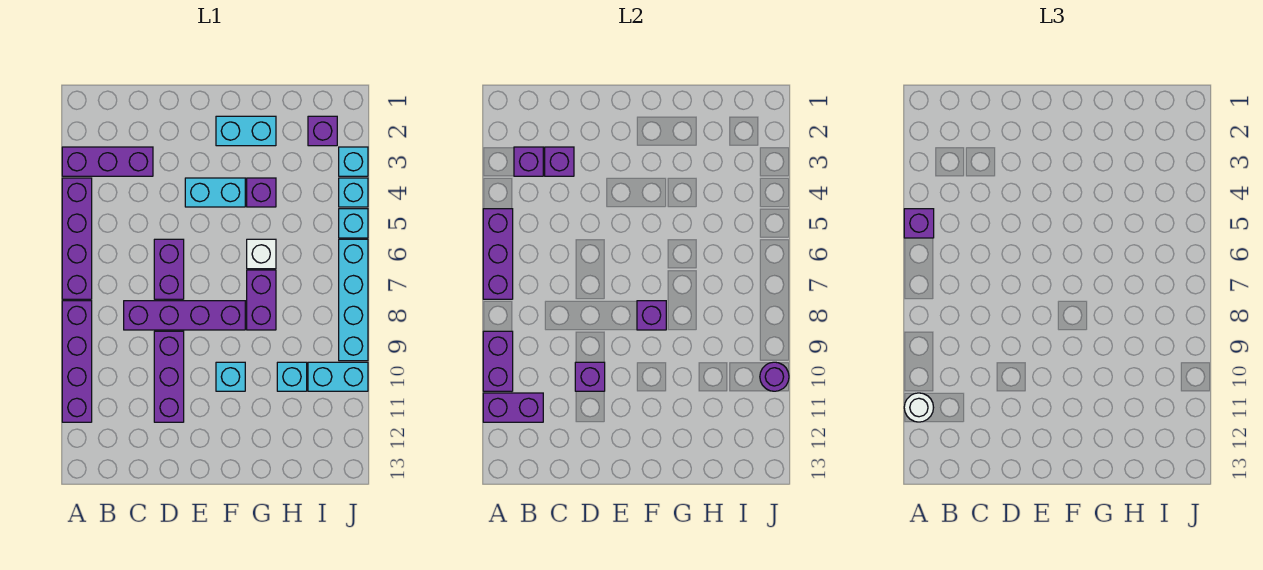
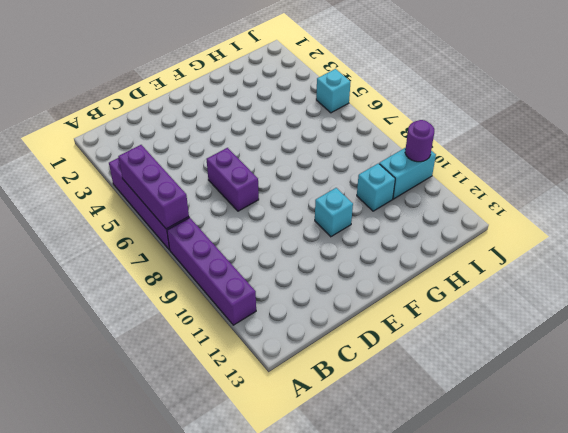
none -> purple brick A3:C3 level 1
none -> purple brick C8:F8 level 1
none -> purple brick D9:D11 level 1

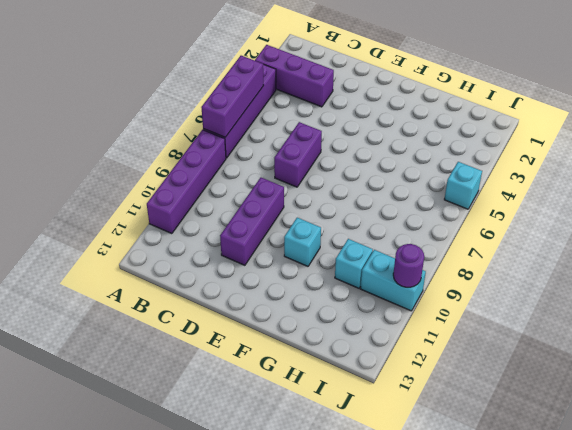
none -> purple brick C8:F8 level 1
none -> cyan brick E4:F4 level 1
none -> cyan brick F2:G2 level 1

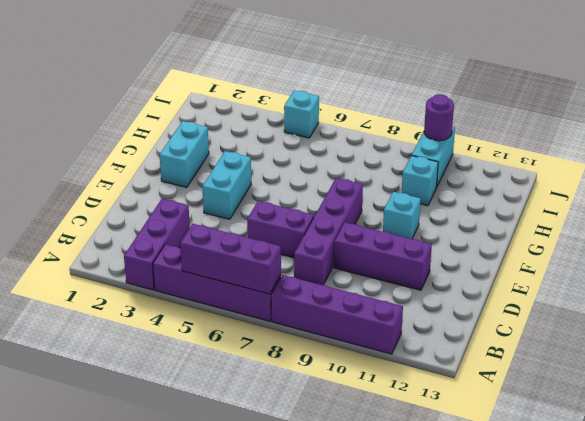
none -> purple brick G4 level 1
none -> white brick G6 level 1
none -> purple brick G7:G8 level 1

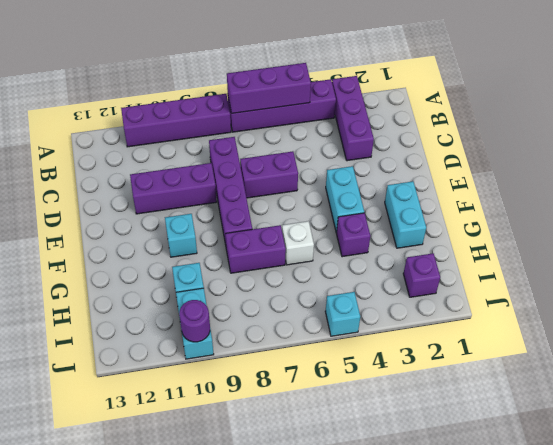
none -> cyan brick J3 level 1
none -> cyan brick J4 level 1
none -> cyan brick J6:J9 level 1

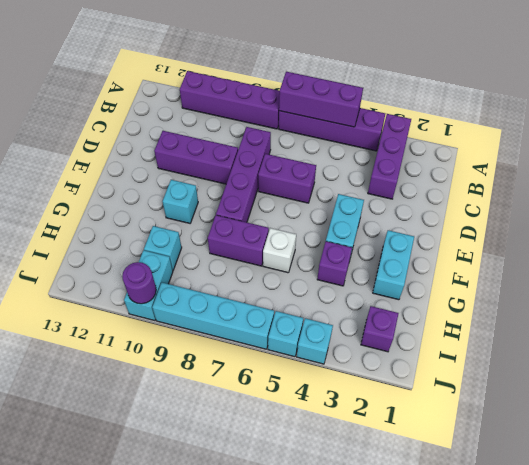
none -> cyan brick J3 level 1
none -> purple brick A9:A10 level 2
none -> purple brick A11:B11 level 2

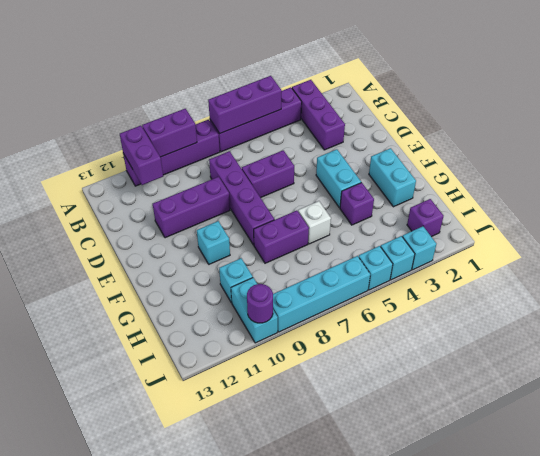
none -> purple brick B3 level 2
none -> purple brick C3 level 2
none -> purple brick D10 level 2

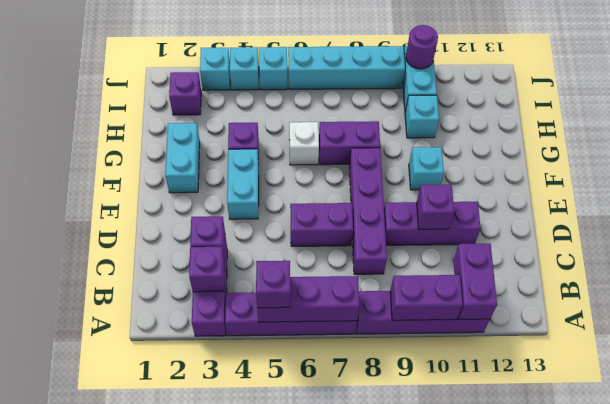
none -> purple brick F8 level 2
none -> white round brick A11 level 3

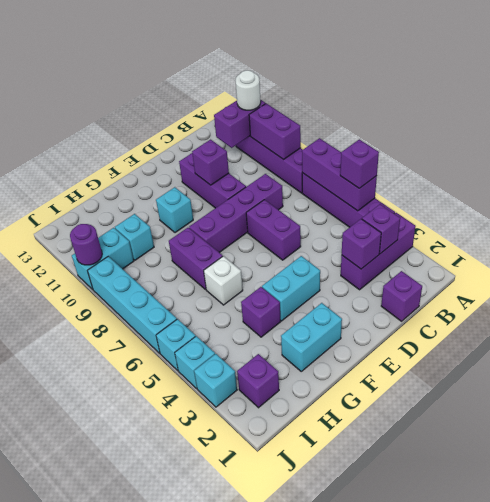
purple brick C1 level 1 -> purple brick F8 level 2

